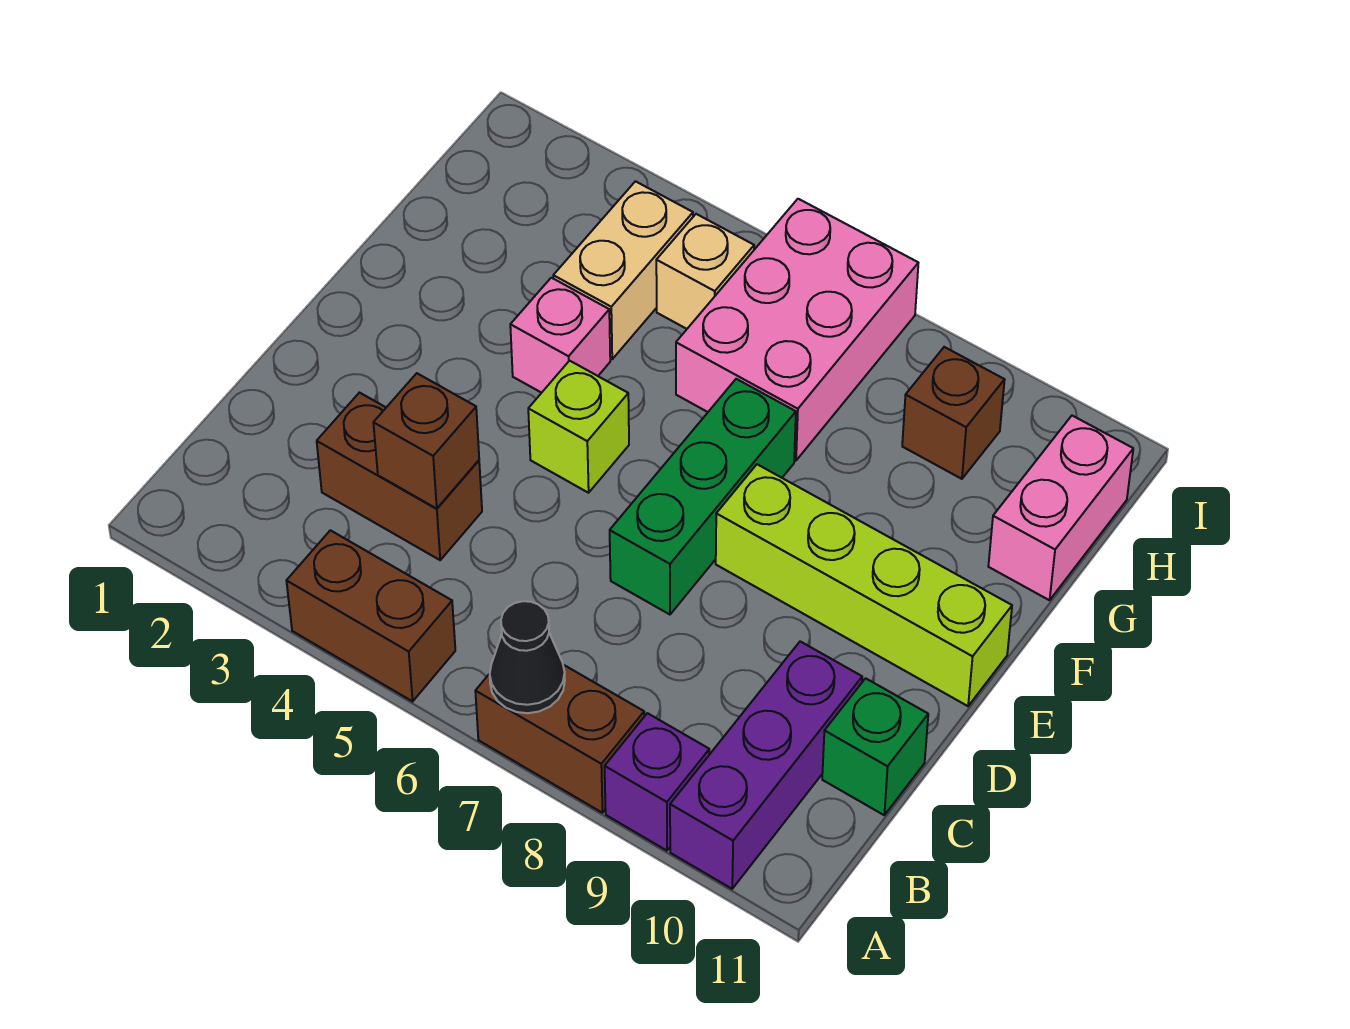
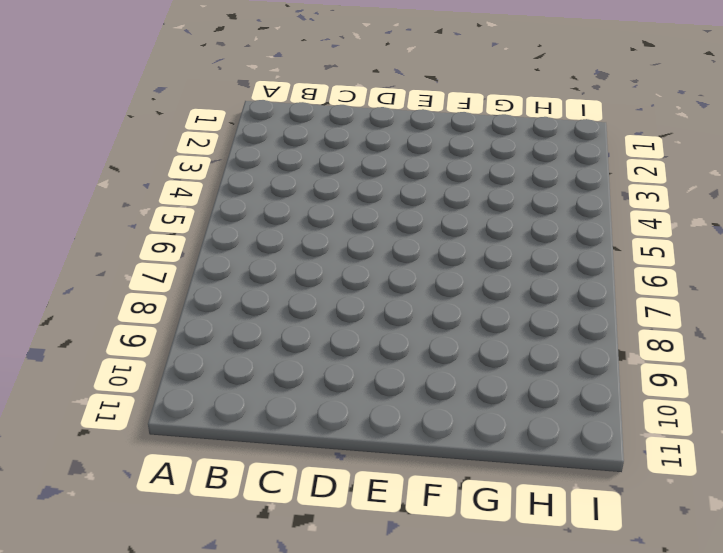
none -> brown brick A4:A5 level 1
none -> brown brick A7:A8 level 1
none -> purple brick A9 level 1

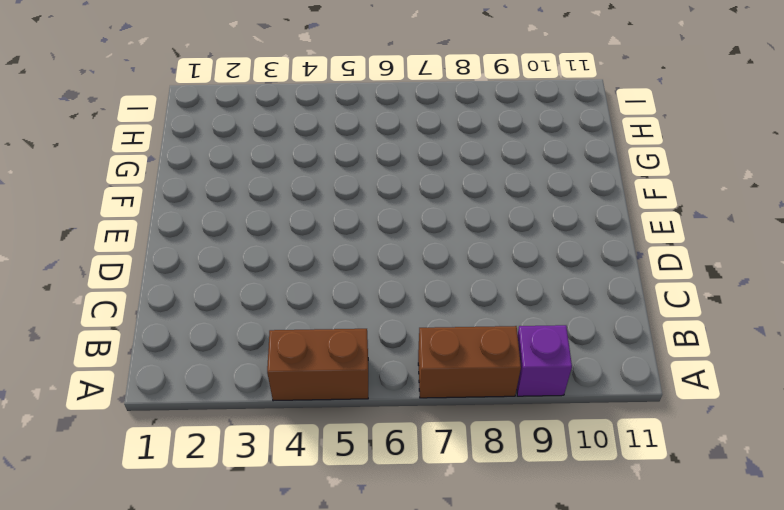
none -> purple brick A10:C10 level 1
none -> brown brick C3:C4 level 1
none -> green brick C11 level 1

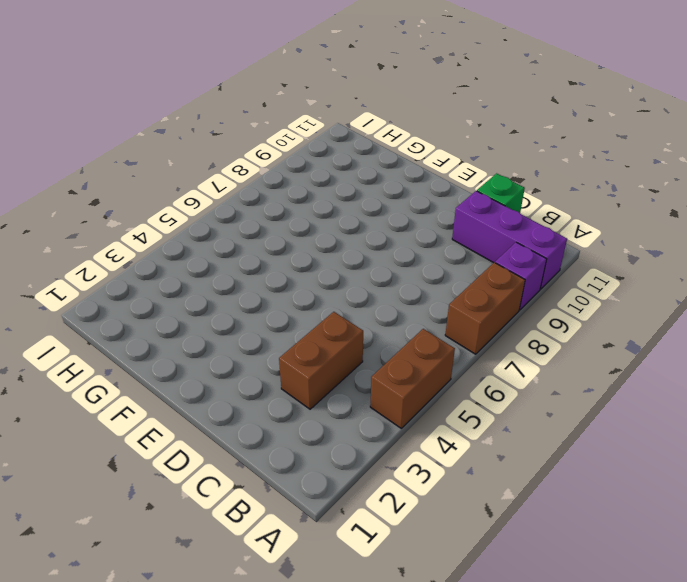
none -> green brick D7:F7 level 1
none -> lime brick E5 level 1
none -> lime brick E8:E11 level 1

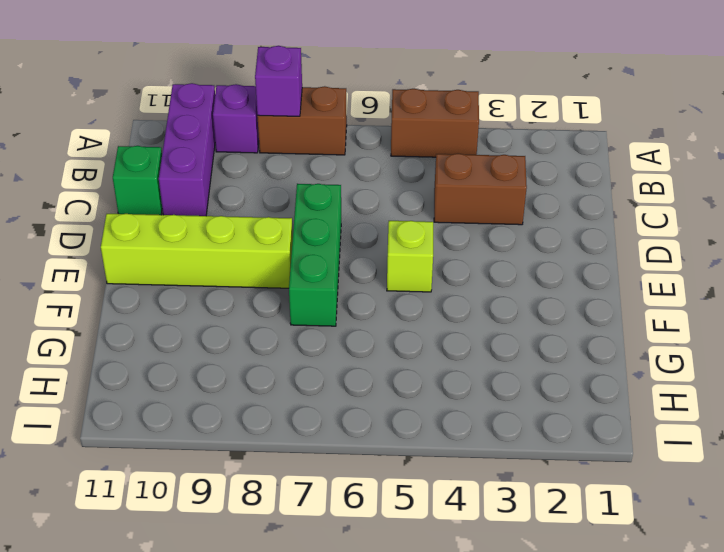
purple brick A8 level 2 -> none
none -> pink brick F4 level 1
none -> tan brick G4:H4 level 1
none -> pink brick G6:I7 level 1

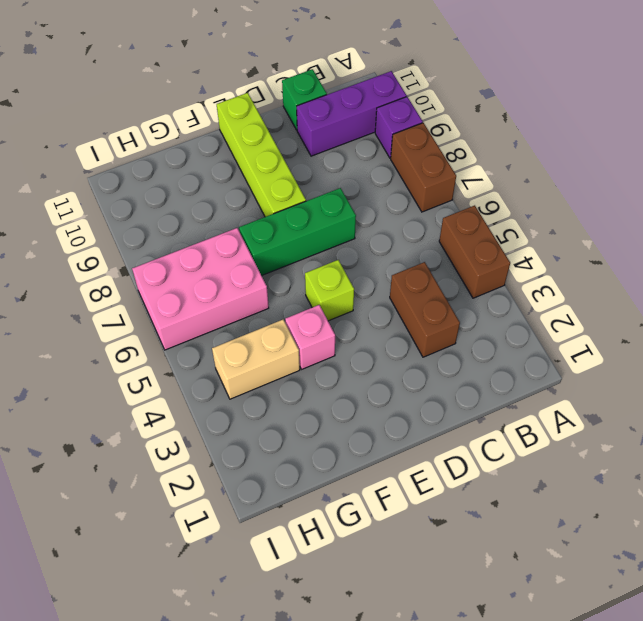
none -> pink brick G11:H11 level 1
none -> tan brick H5 level 1
none -> brown brick H9 level 1

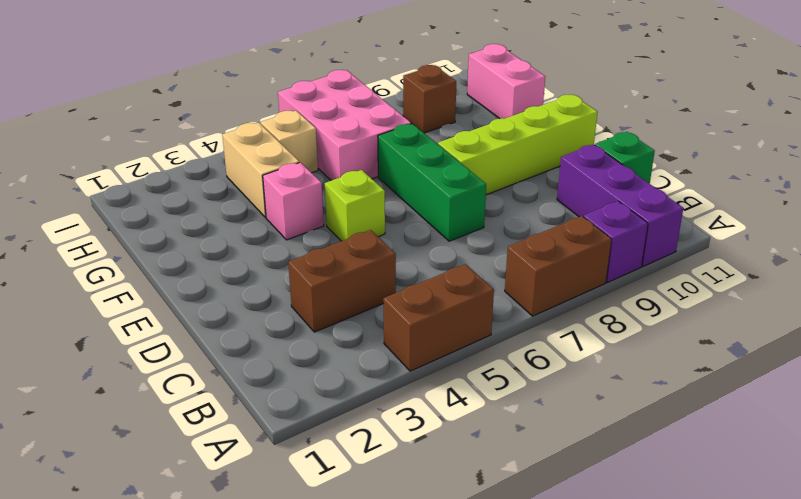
none -> black cone A7 level 2
none -> brown brick C4 level 2

